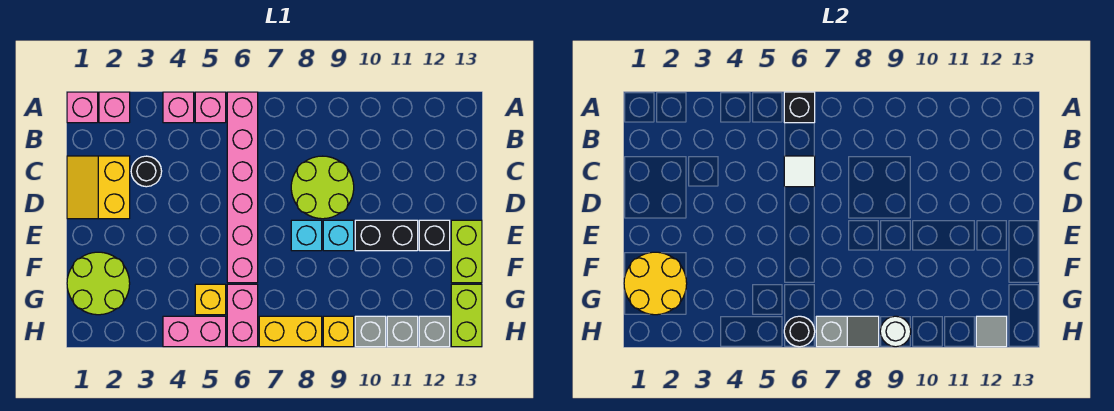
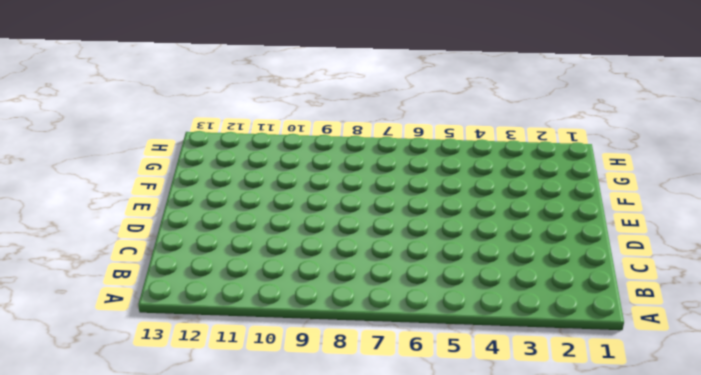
none -> pink brick A1 level 1
none -> pink brick A2 level 1
none -> pink brick A4 level 1
none -> pink brick A5 level 1

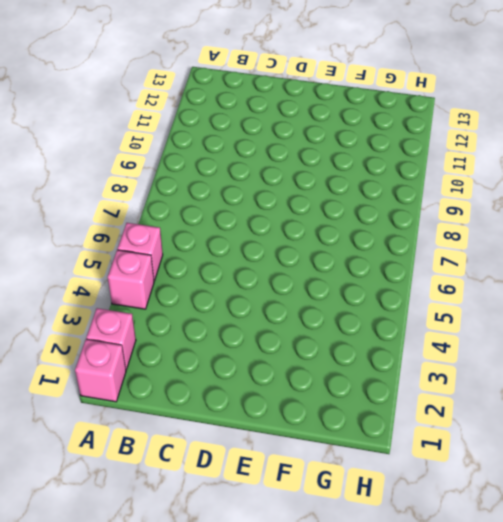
none -> pink brick A6:F6 level 1
none -> yellow slope C1:D2 level 1 top 2
none -> black round brick C3 level 1
none -> lime round brick C8:D9 level 1

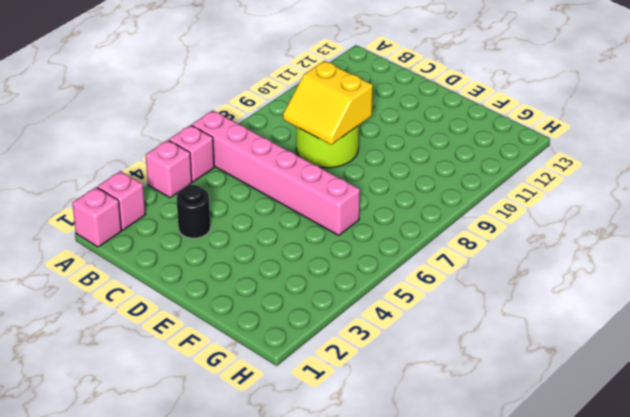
yellow slope C8:D9 level 2 top 9 -> yellow slope C1:D2 level 1 top 2
none -> cyan brick E8 level 1
none -> cyan brick E9 level 1
none -> black brick E10:E11 level 1
none -> black brick E12 level 1

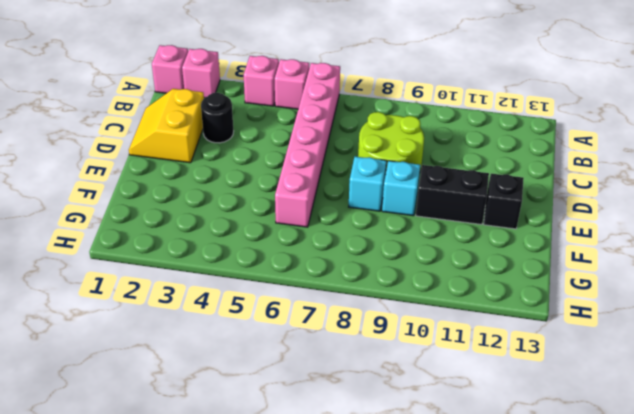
none -> lime brick E13:F13 level 1
none -> lime round brick F1:G2 level 1
none -> yellow brick G5 level 1
none -> pink brick G6:H6 level 1

